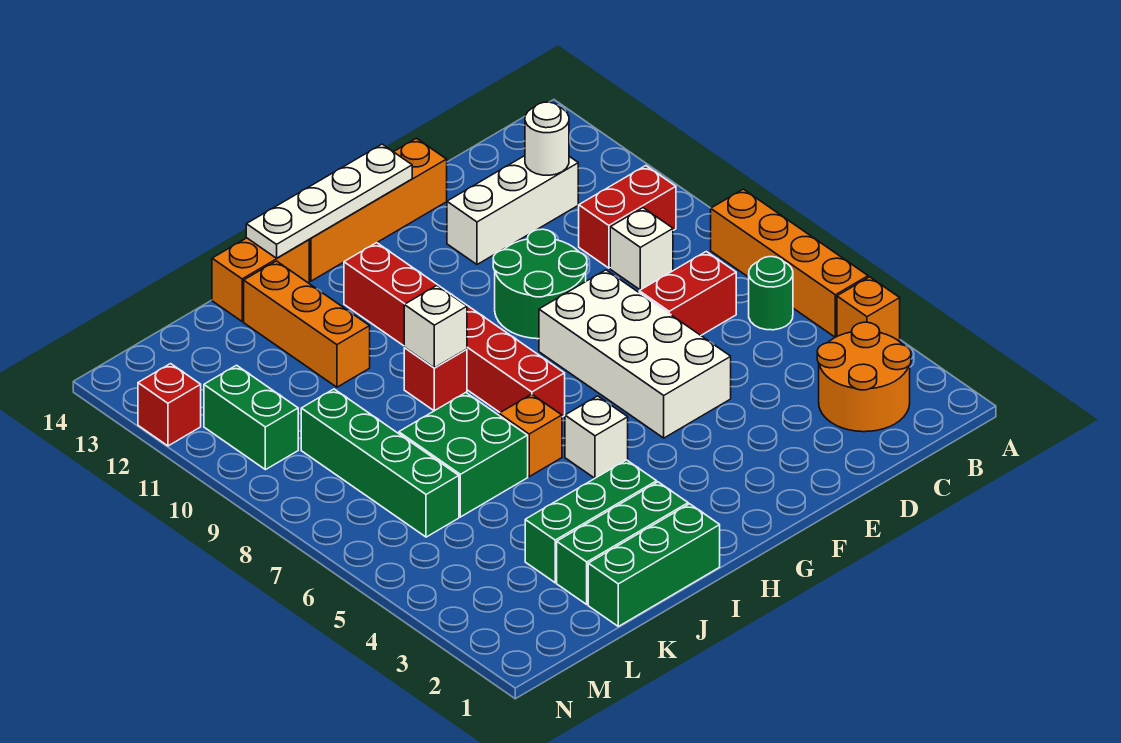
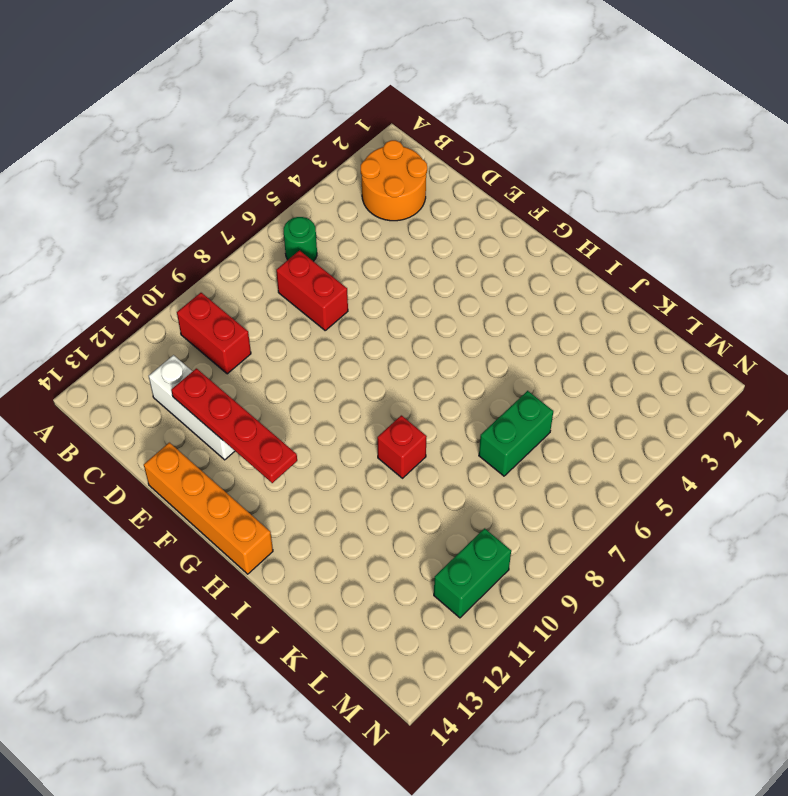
red plate D12:G12 level 2 -> none
green brick K6:K7 level 1 -> green brick J6:K7 level 1
none -> orange brick A4 level 1
none -> orange brick A5:A8 level 1
none -> white brick C9 level 1

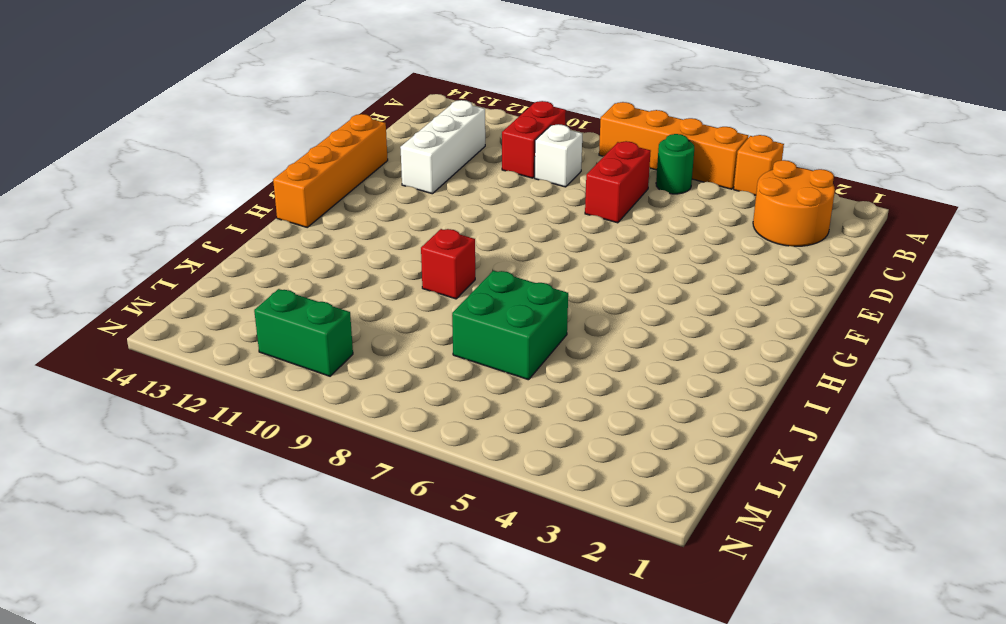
none -> white brick E5:F8 level 1
none -> green round brick E9:F10 level 1
none -> white brick H5 level 1

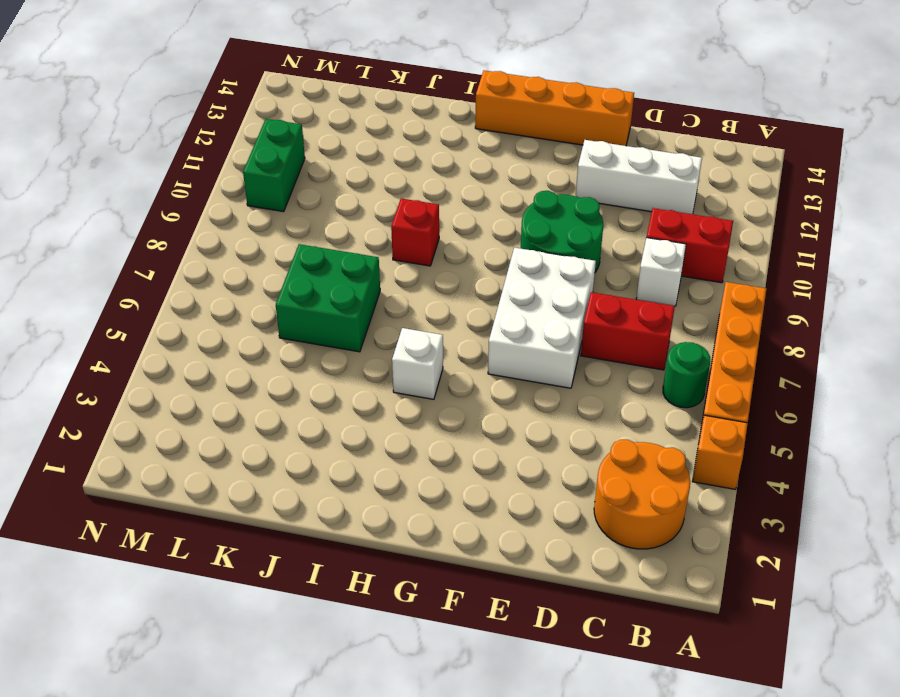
white brick E6:F8 level 1 -> white brick E5:F8 level 1
none -> red brick H7:H12 level 1
none -> green brick I1:K1 level 1
none -> green brick I2:K2 level 1

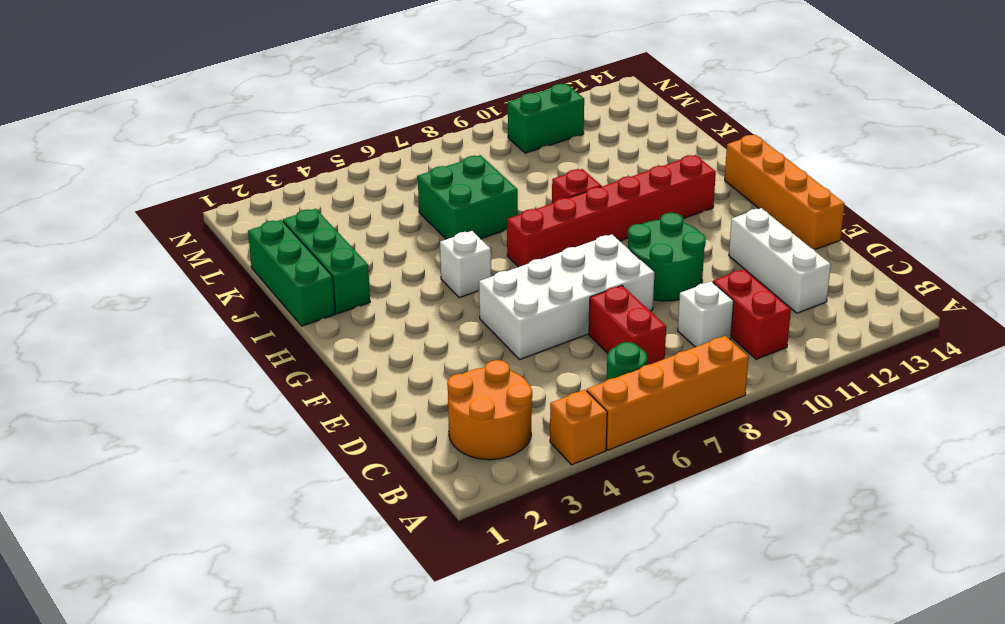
none -> green brick I3:K3 level 1
none -> orange brick I6 level 1
none -> orange brick I14:J14 level 1

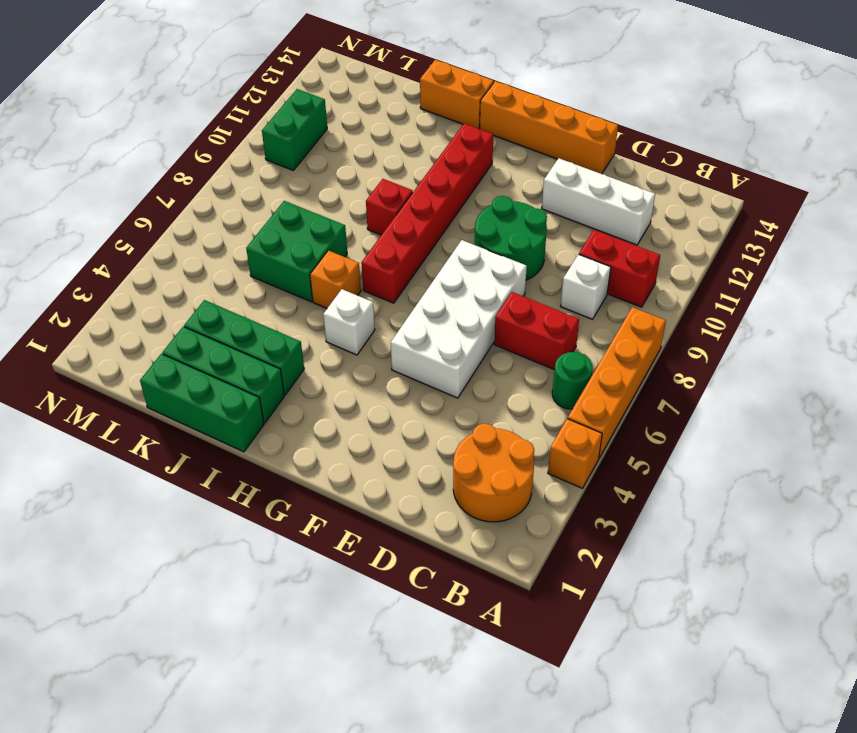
none -> orange brick J11:J13 level 1
none -> green brick L6:L9 level 1
none -> red brick N12 level 1

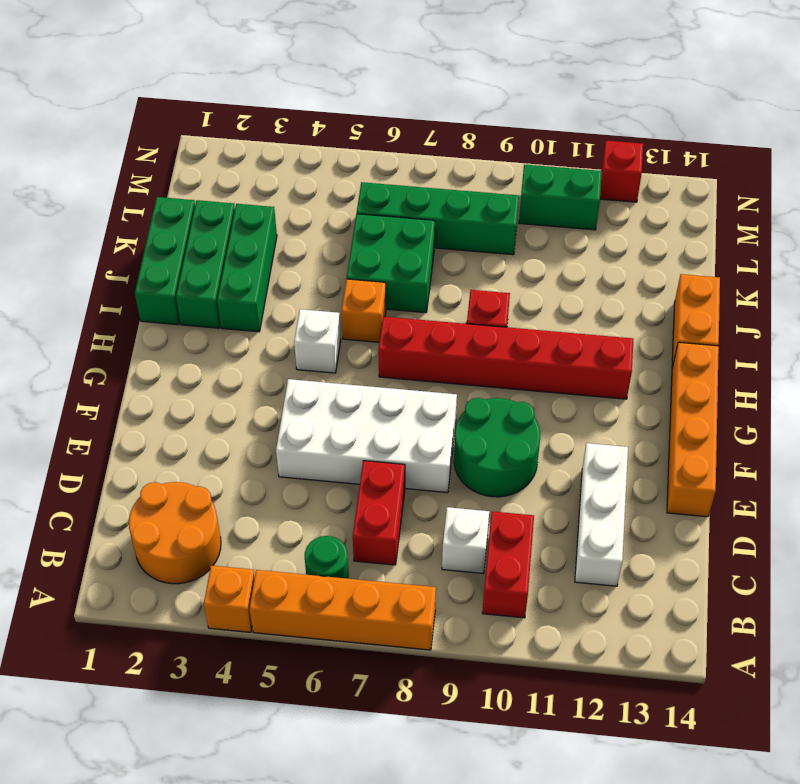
none -> orange brick J11:J13 level 1
none -> white round brick C12 level 2
none -> white plate F14:I14 level 2

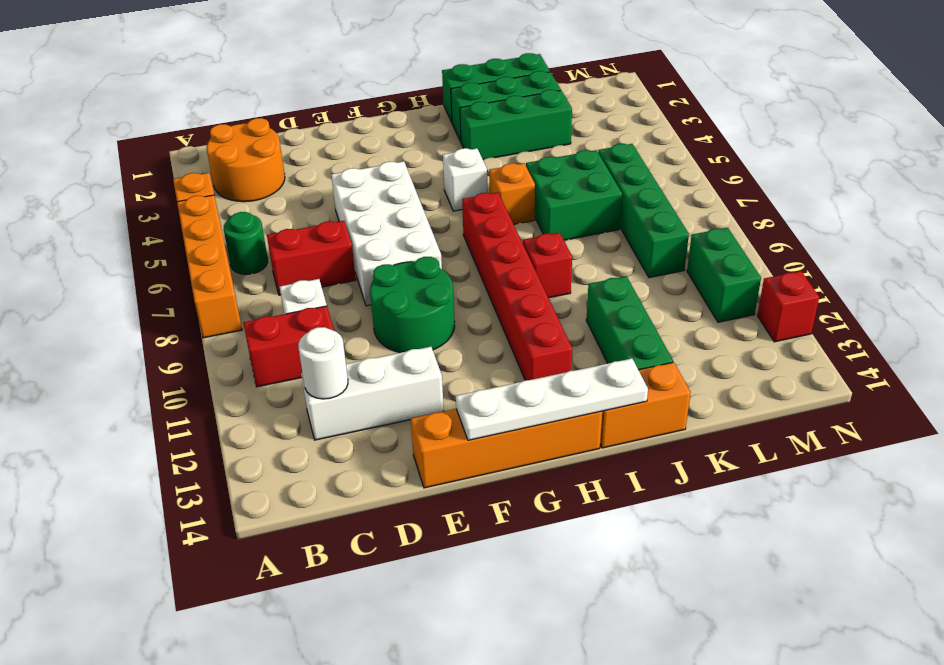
green brick J11:J13 level 1 -> orange brick J11:J13 level 1
none -> white brick I9 level 2

